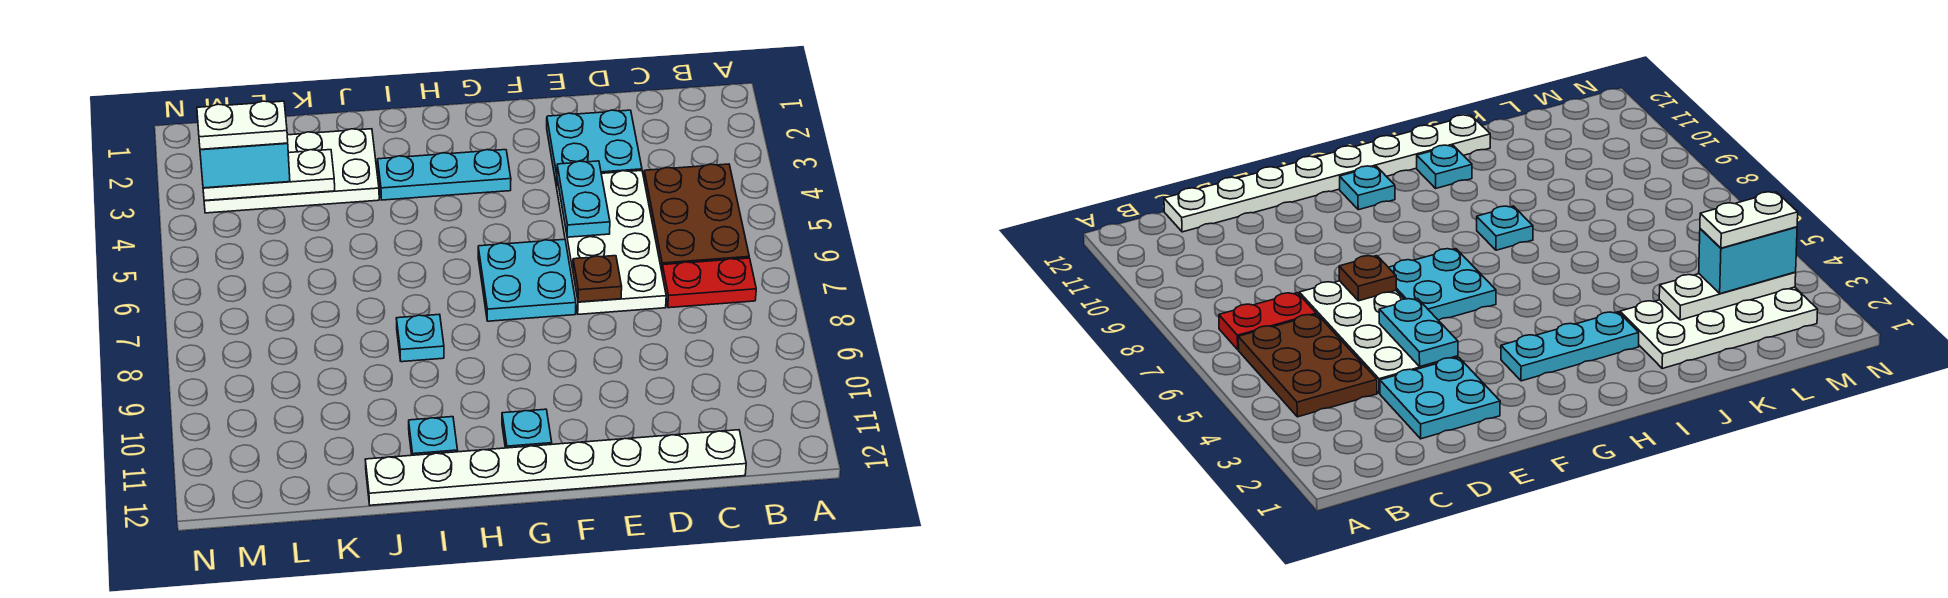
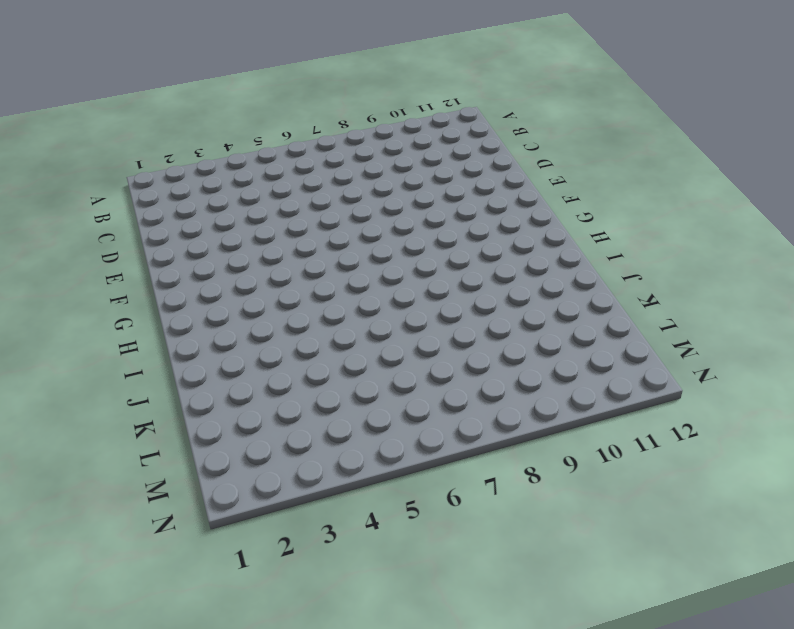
none -> brown plate B4:C6 level 1
none -> red plate B7:C7 level 1
none -> white plate C12:J12 level 1

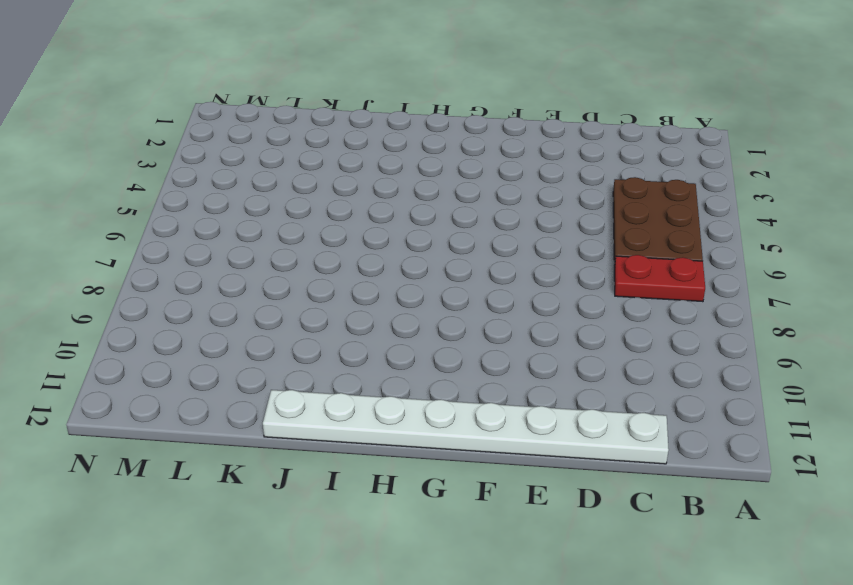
none -> cyan plate D2:E3 level 1
none -> white plate D4:E7 level 1
none -> cyan plate F6:G7 level 1

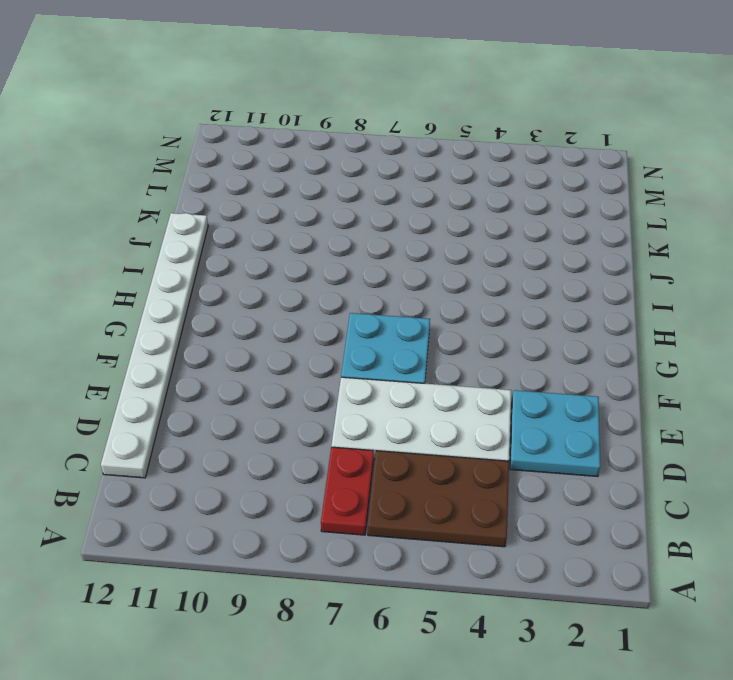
none -> cyan plate G3:I3 level 1
none -> cyan plate G11 level 1
none -> cyan plate I8 level 1

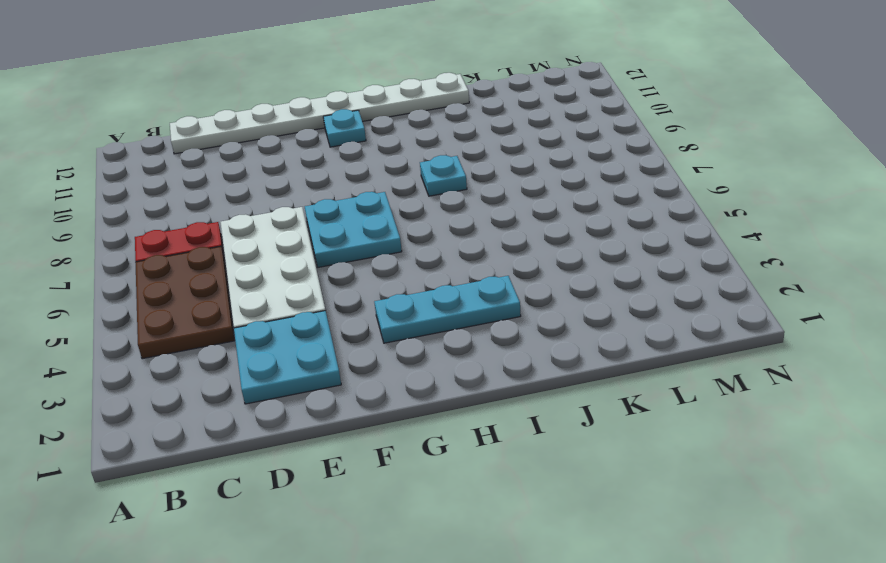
none -> cyan plate I11 level 1
none -> white plate J2:M3 level 1
none -> cyan plate E4:E5 level 2

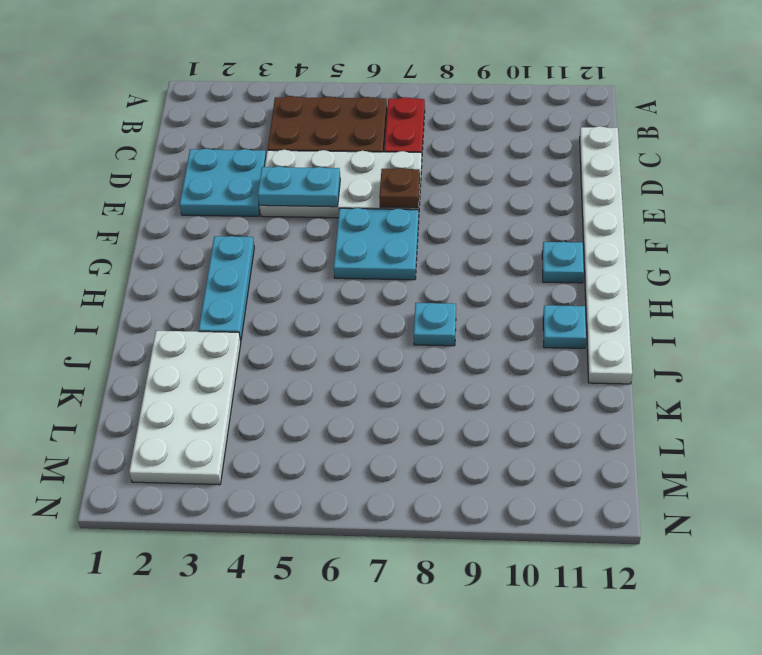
none -> white plate K3:M3 level 2
none -> cyan brick L3:M3 level 3
none -> white plate L3:M3 level 4

